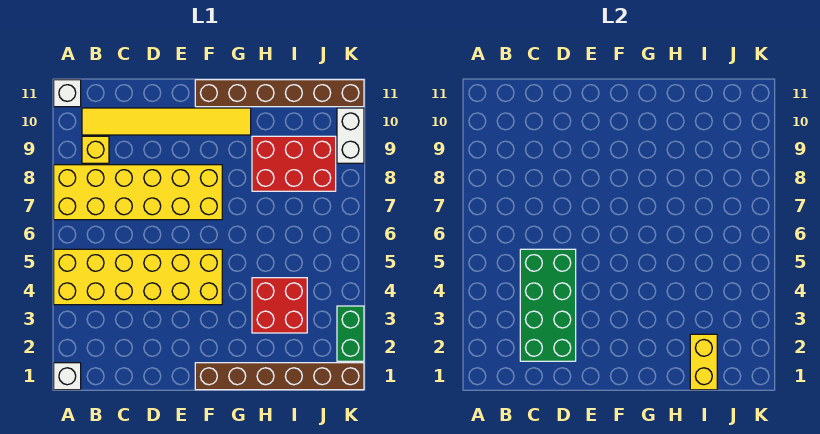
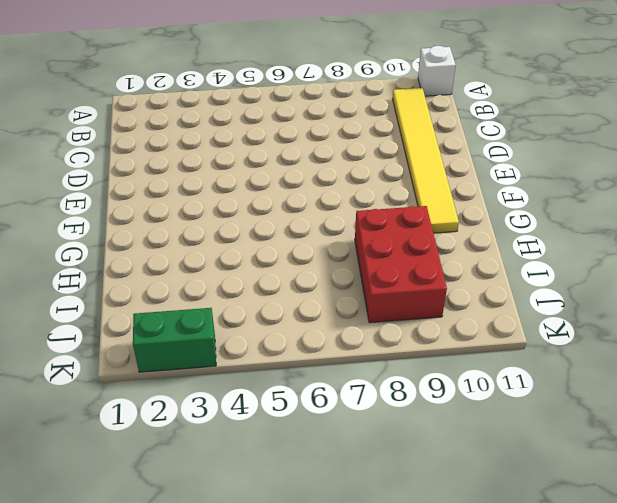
none -> white brick A1 level 1
none -> yellow brick A4:F5 level 1
none -> yellow brick A7:F8 level 1

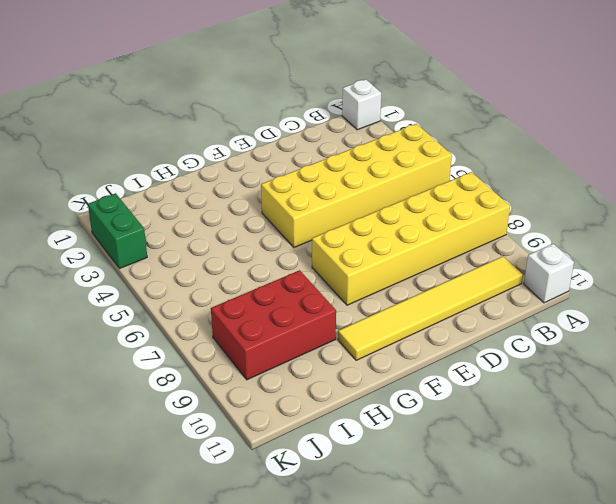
none -> yellow brick B9 level 1
none -> brown brick F1:K1 level 1
none -> brown brick F11:K11 level 1

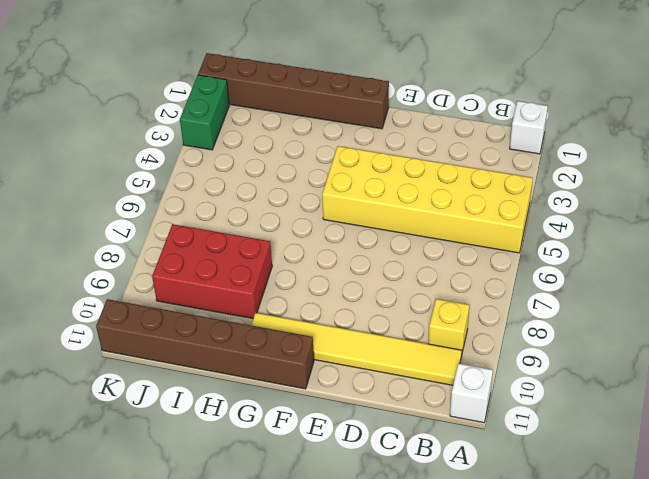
none -> yellow brick A7:F8 level 1
none -> red brick H3:I4 level 1
none -> white brick K9:K10 level 1

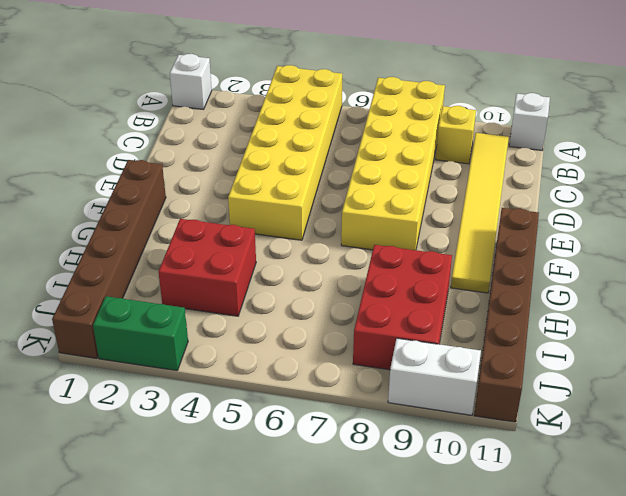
none -> green brick C2:D5 level 2
none -> yellow brick I1:I2 level 2

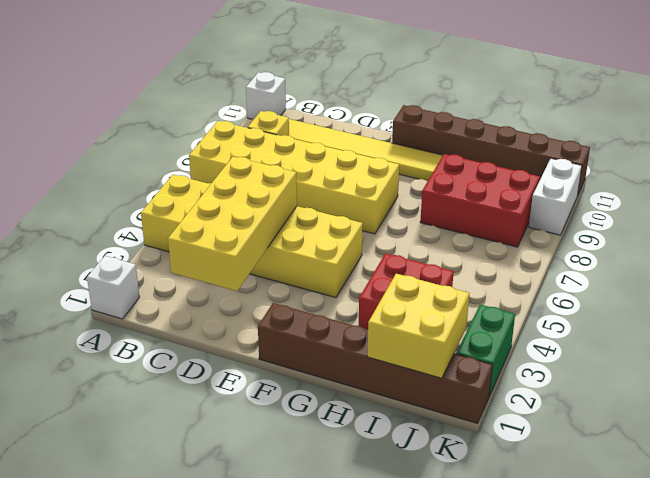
yellow brick C2:D5 level 2 -> green brick C2:D5 level 2
yellow brick I1:J2 level 2 -> yellow brick I1:I2 level 2

